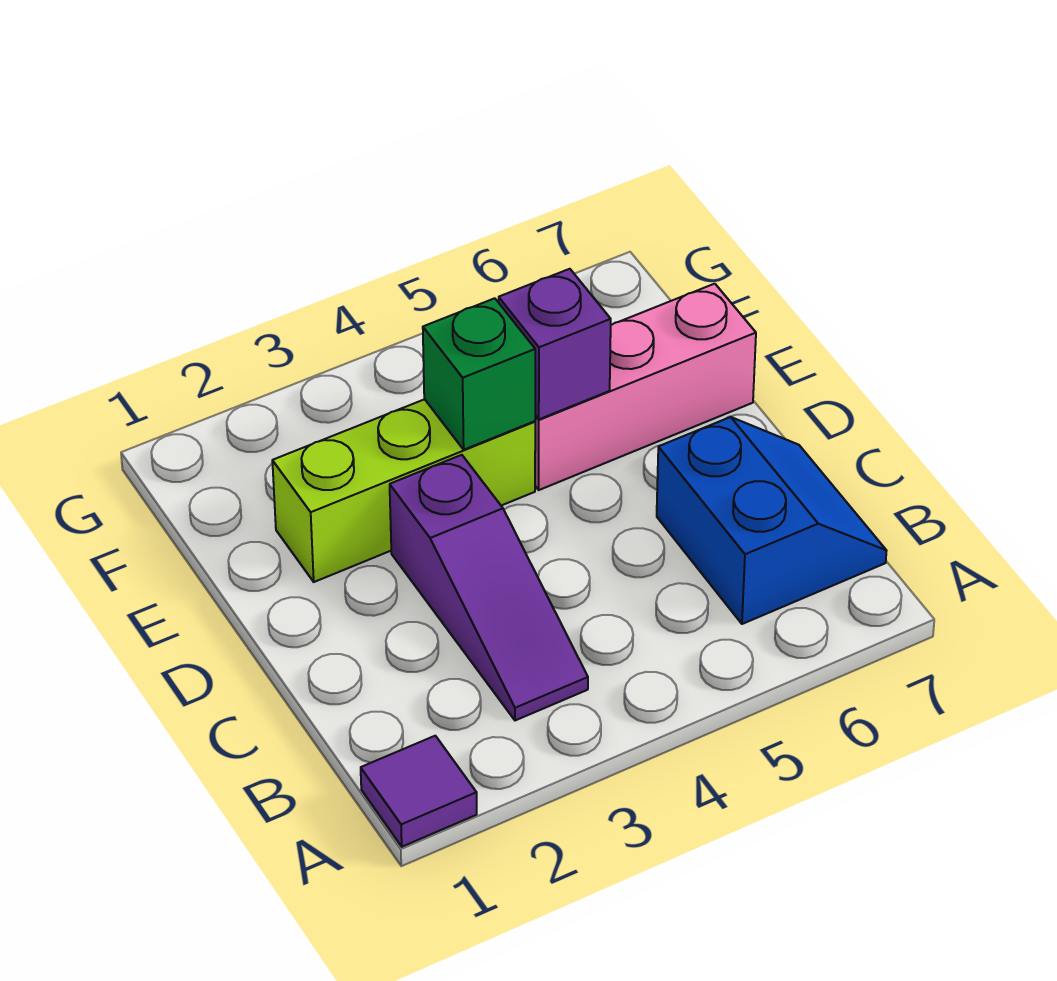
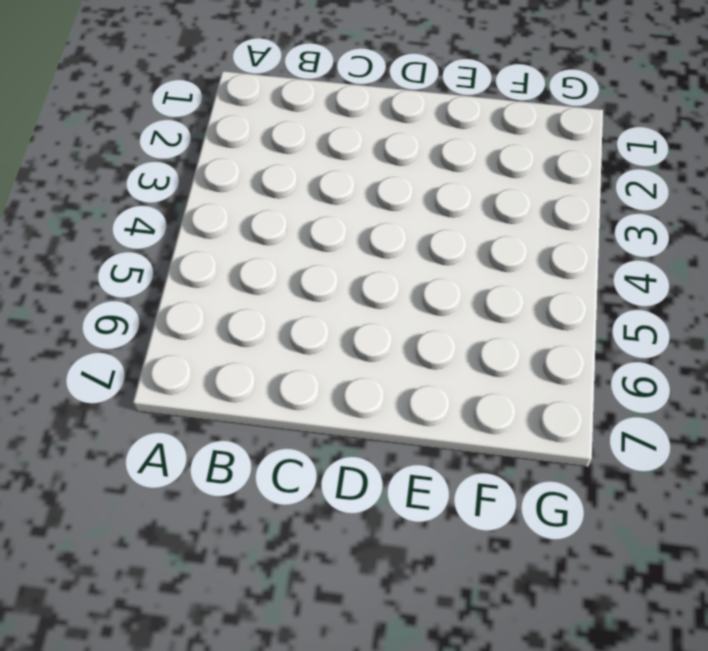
none -> purple tile A1 level 1
none -> purple slope B3:D3 level 1 top D

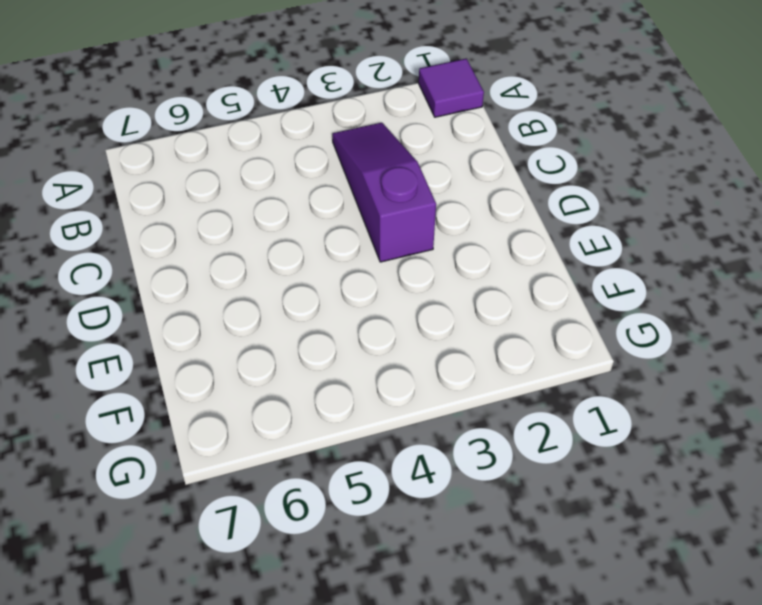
none -> blue slope B6:C7 level 1 top 6
none -> lime brick E2:E4 level 1

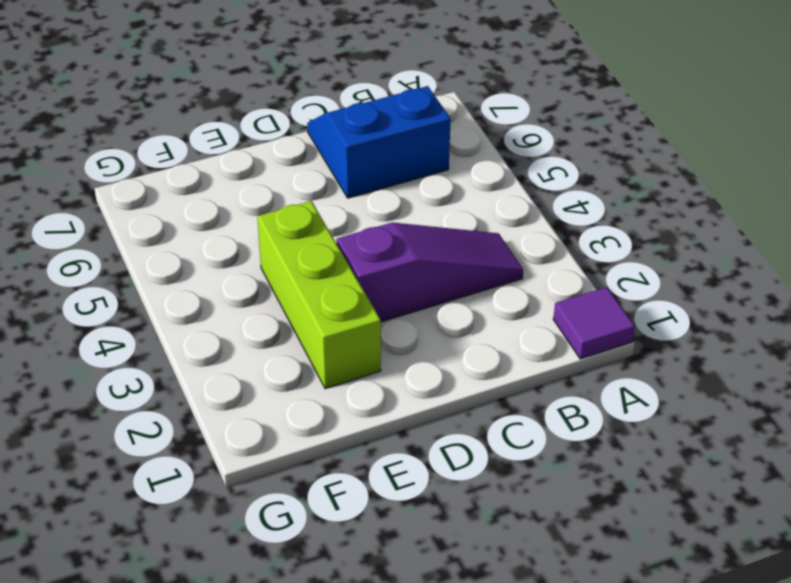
none -> pink brick E5:E7 level 1
none -> green brick E4 level 2

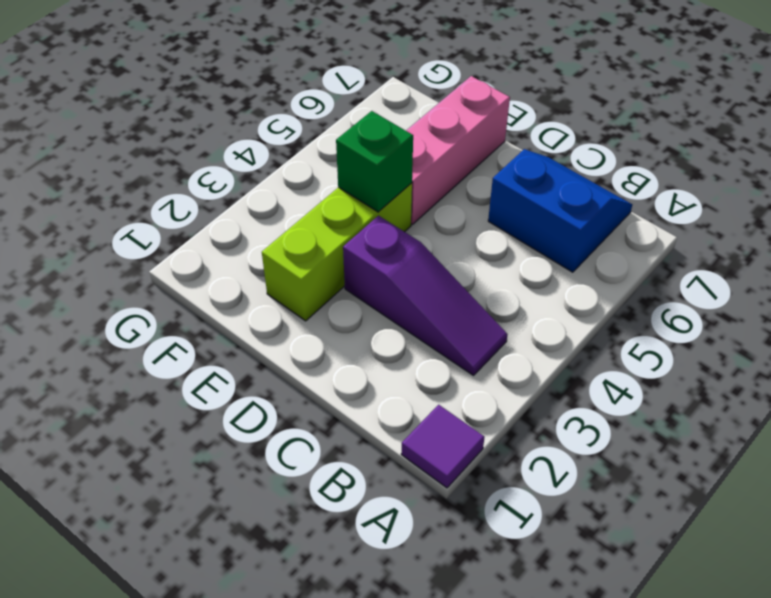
none -> purple brick E5 level 2

